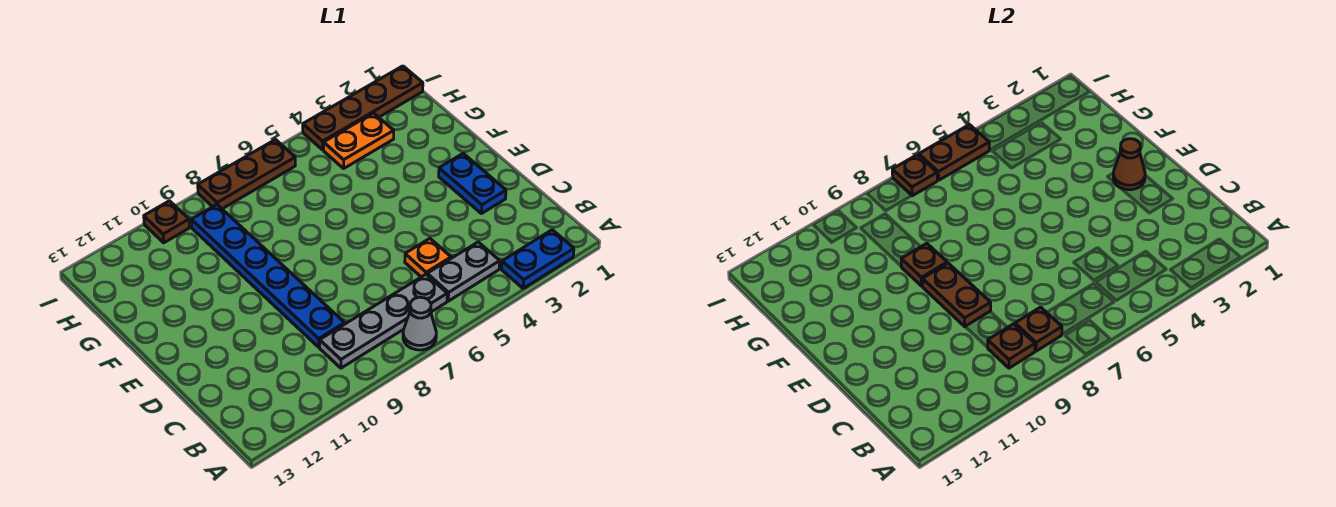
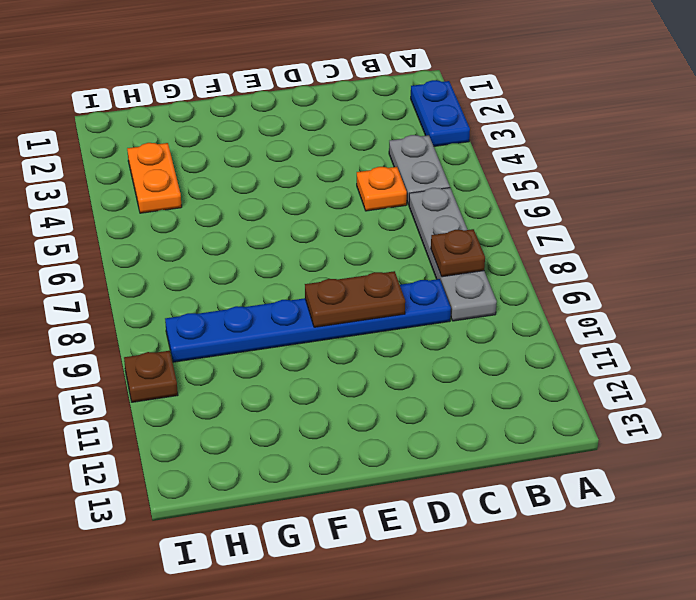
none -> grey cone A7 level 1
none -> blue plate D2:E2 level 1
none -> brown plate I1:I4 level 1

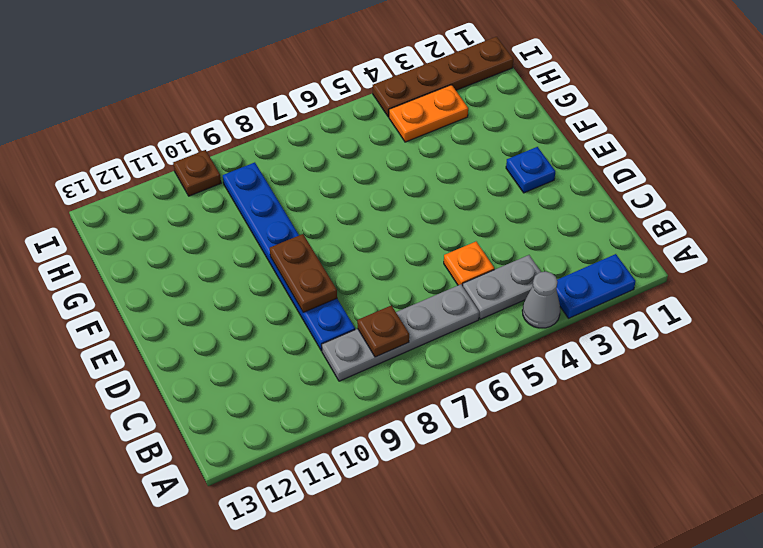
grey cone A4 level 1 -> grey cone A7 level 1
blue plate E2 level 1 -> blue plate D2:E2 level 1
none -> brown plate I6:I8 level 1
none -> brown plate B9 level 2
none -> brown cone E2 level 2

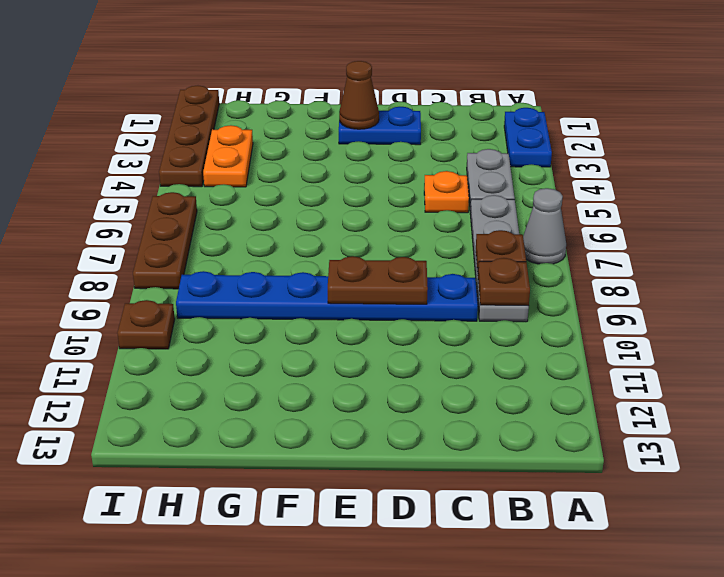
none -> brown plate F9 level 2
none -> brown plate I5:I6 level 2
none -> brown plate I7 level 2

